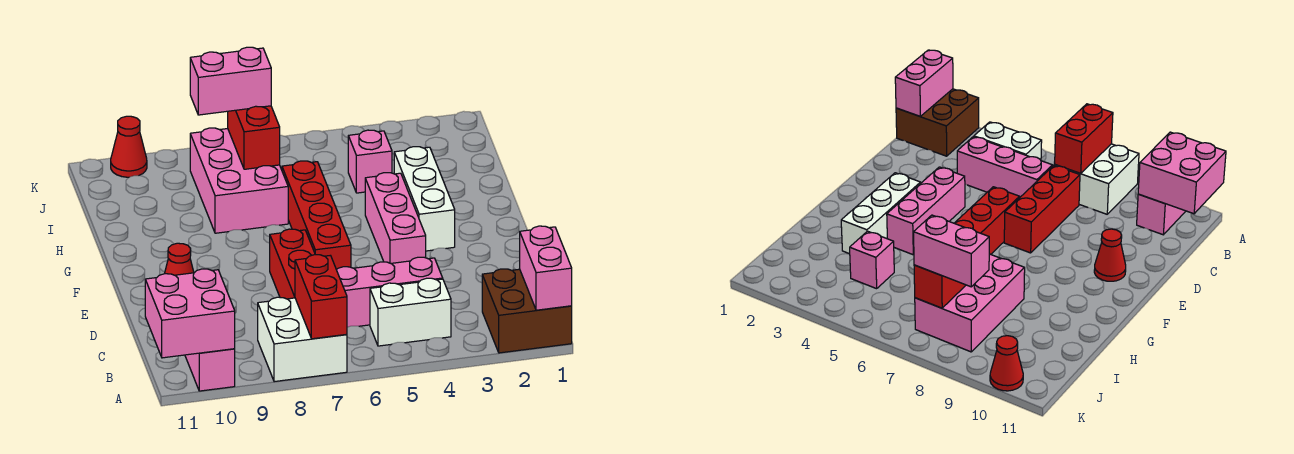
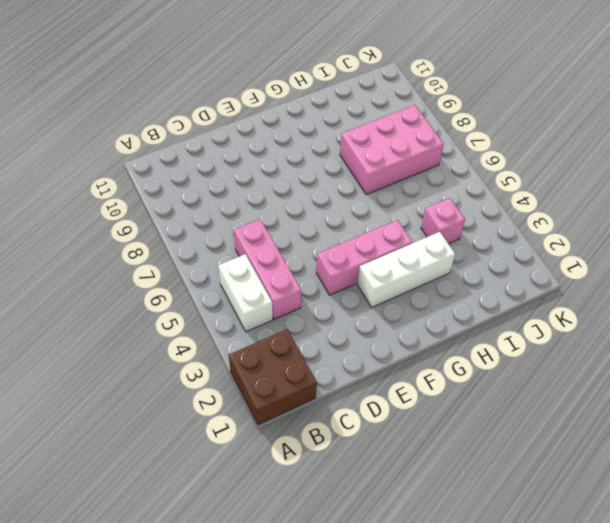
none -> white brick A7:B8 level 1
none -> pink brick A10:B10 level 1
none -> red brick C7:E7 level 1

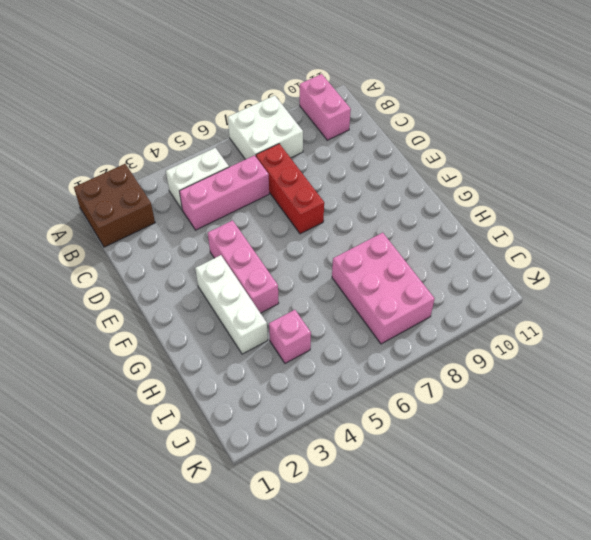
none -> red brick E6:H6 level 1
none -> red cone E10 level 1
none -> red cone K10 level 1

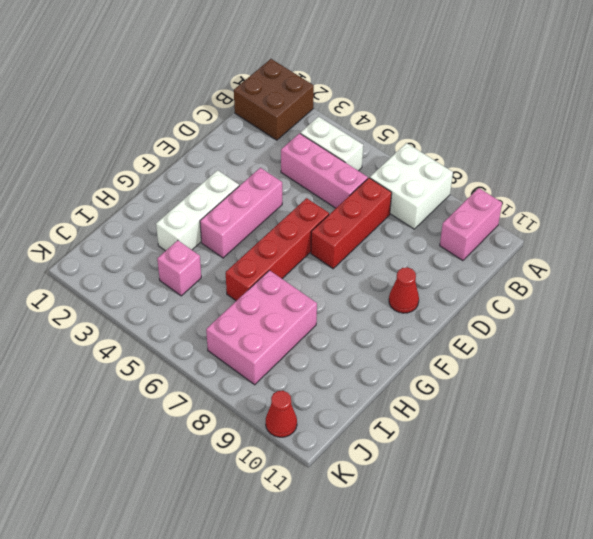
none -> pink brick A1:B1 level 2
none -> red brick A7:B7 level 2
none -> pink brick A10:B11 level 2

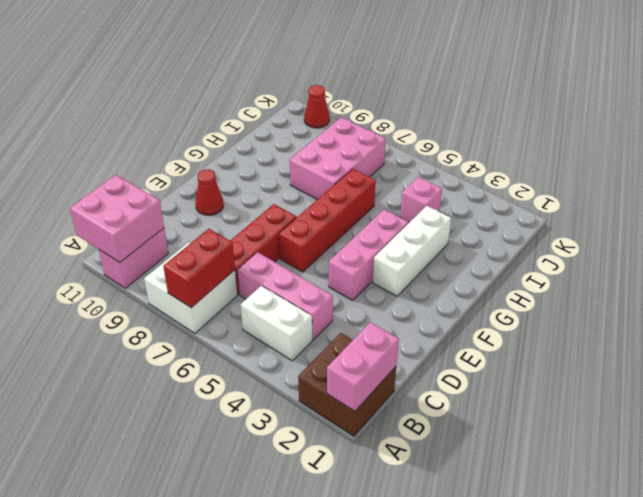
none -> red brick I7:J7 level 2
none -> pink brick J7:J8 level 3

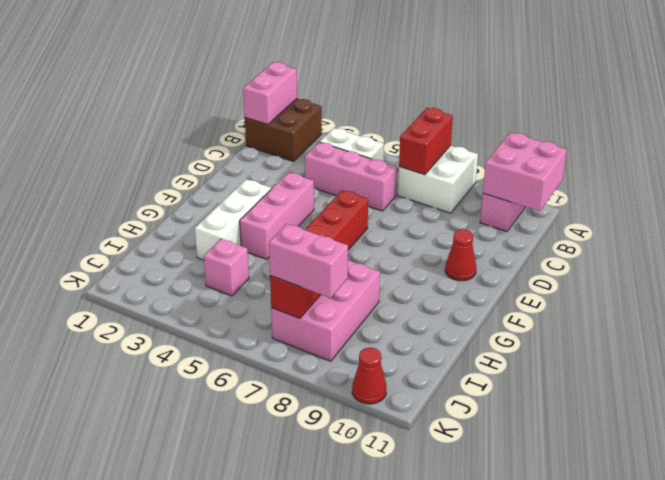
none -> red brick C7:E7 level 1

